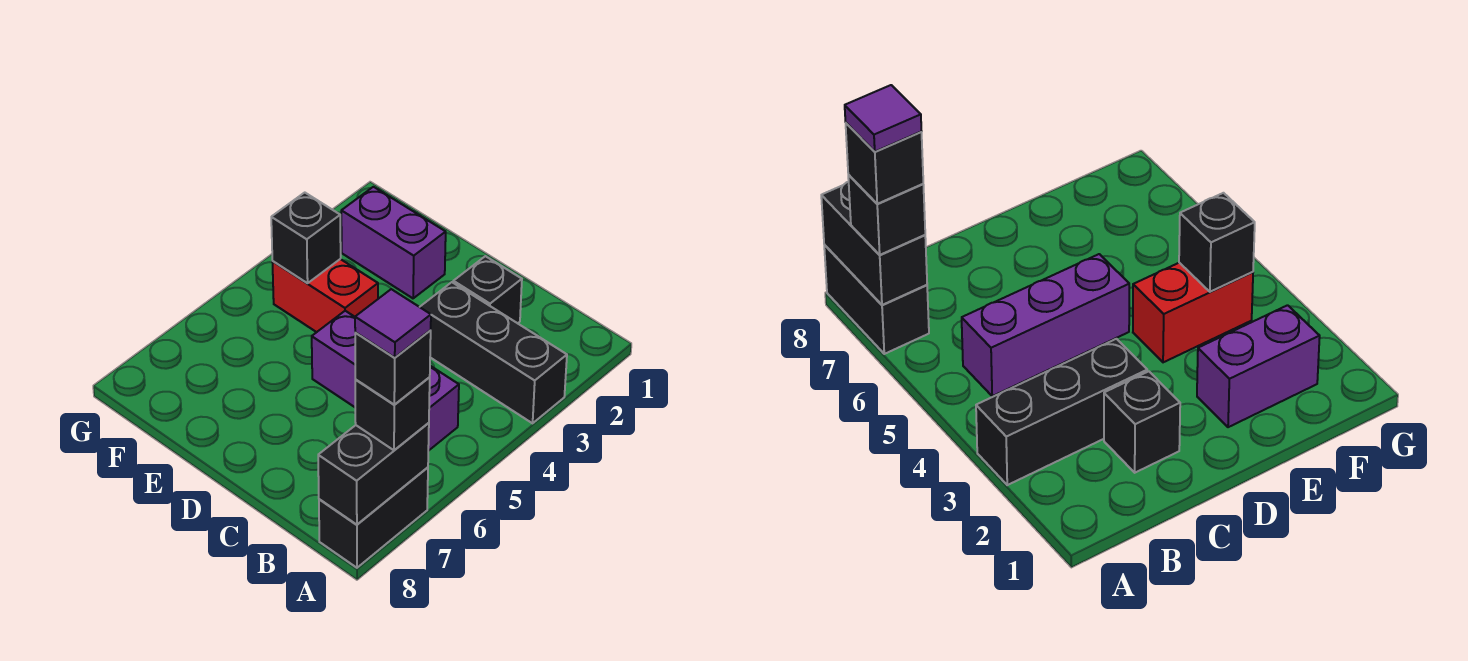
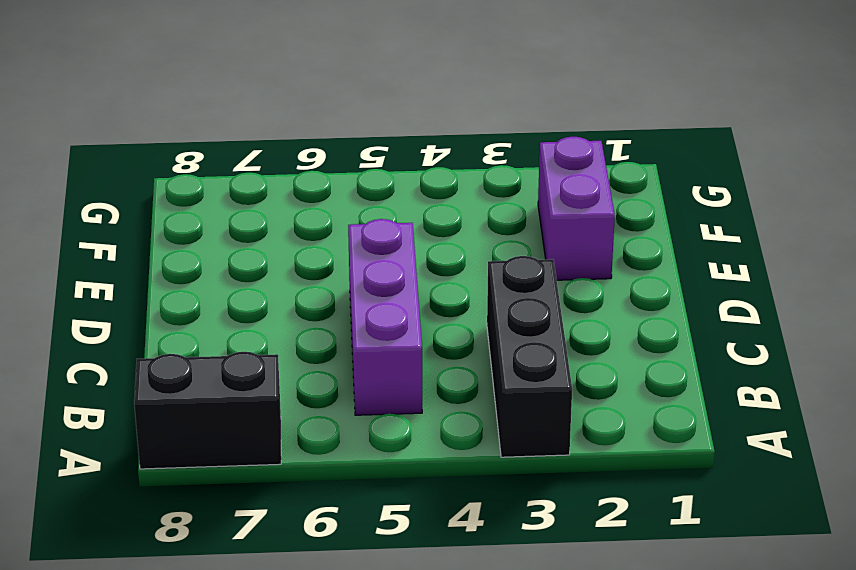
none -> black brick C2 level 1
none -> red brick E4:F4 level 1

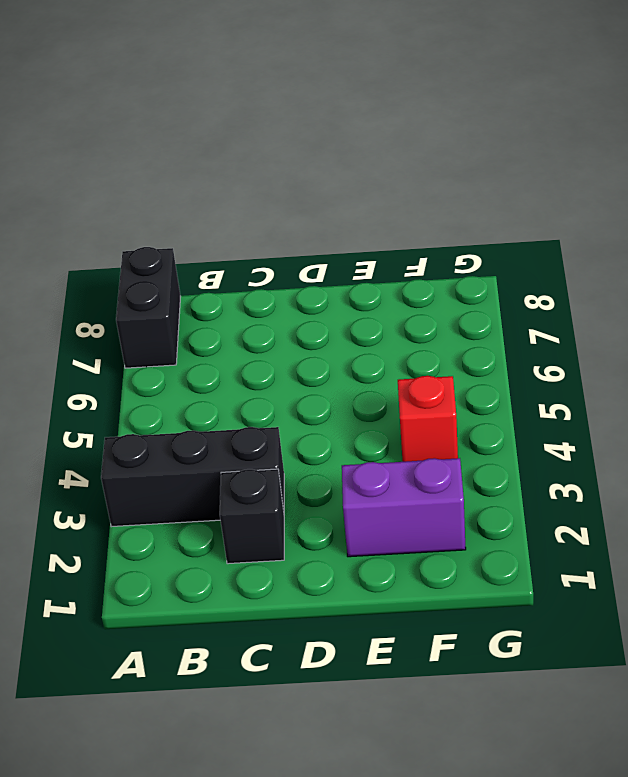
red brick F4 level 1 -> red brick E4:F4 level 1
none -> purple brick B5:D5 level 1
none -> black brick A7:A8 level 2

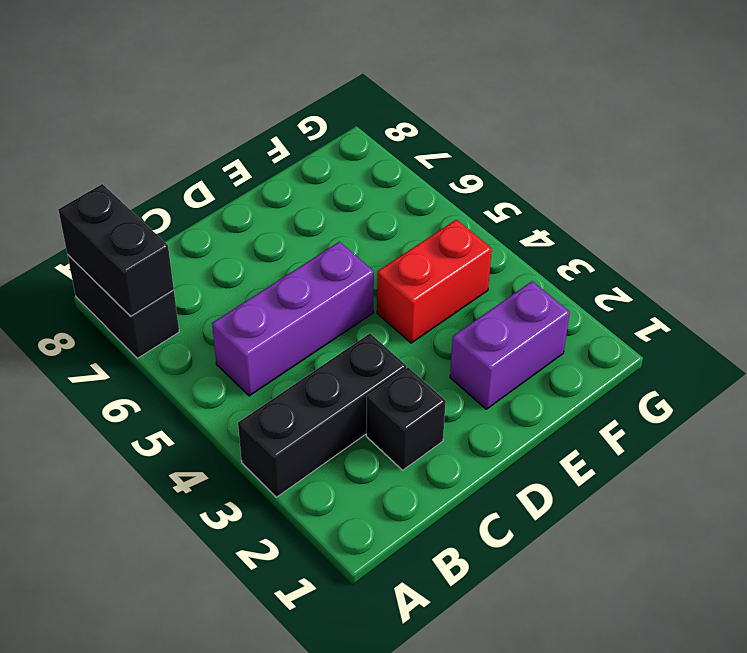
none -> black brick F4 level 2
none -> black brick A7 level 3

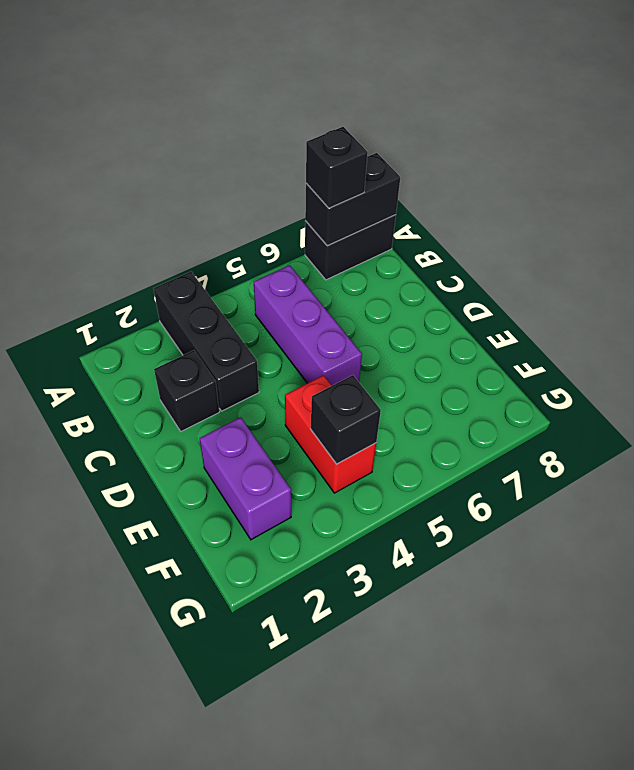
none -> black brick A7 level 4
none -> purple tile A7 level 5

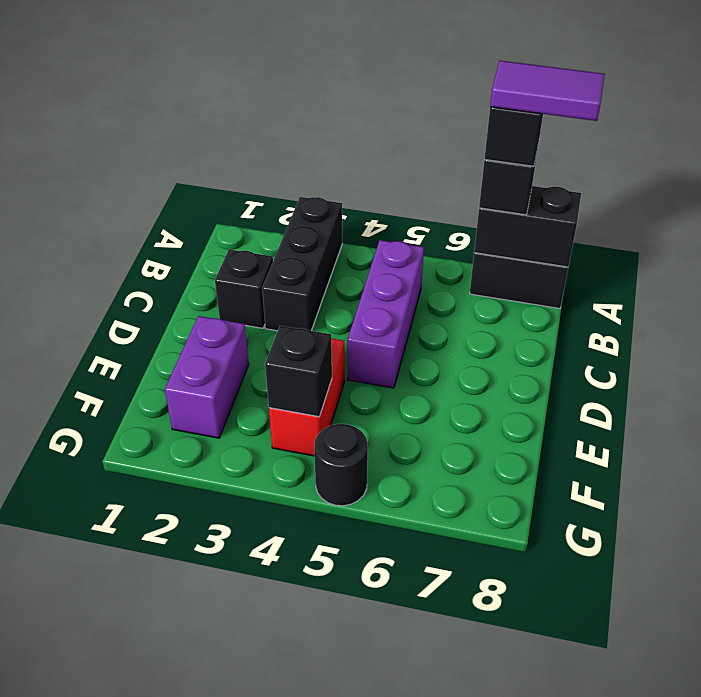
purple tile A7:A8 level 5 -> purple tile A7 level 5
black round brick G5 level 1 -> none

